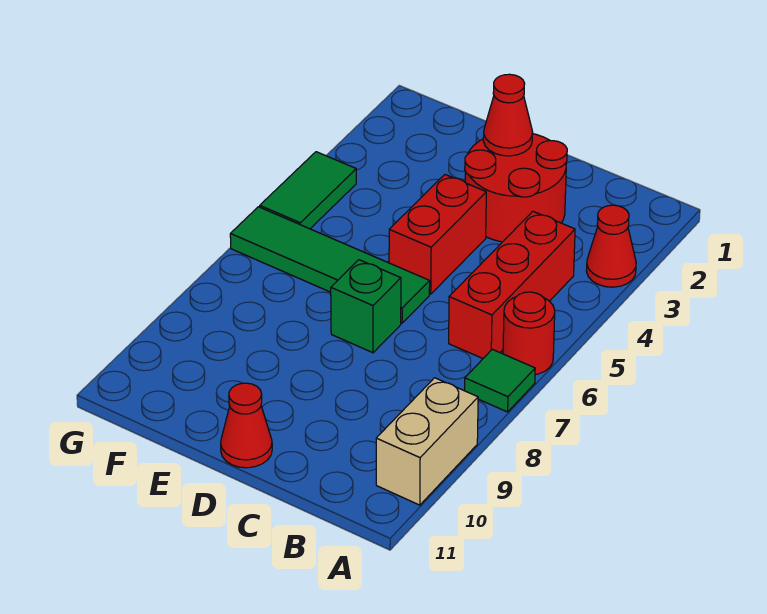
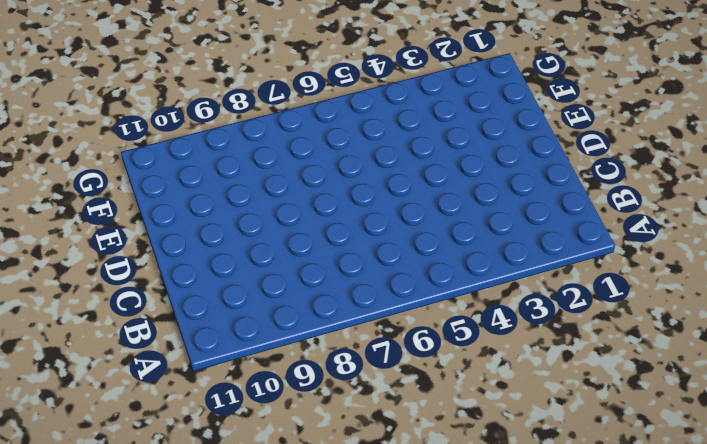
none -> red cone A3 level 1
none -> red round brick A6 level 1
none -> green tile A7 level 1

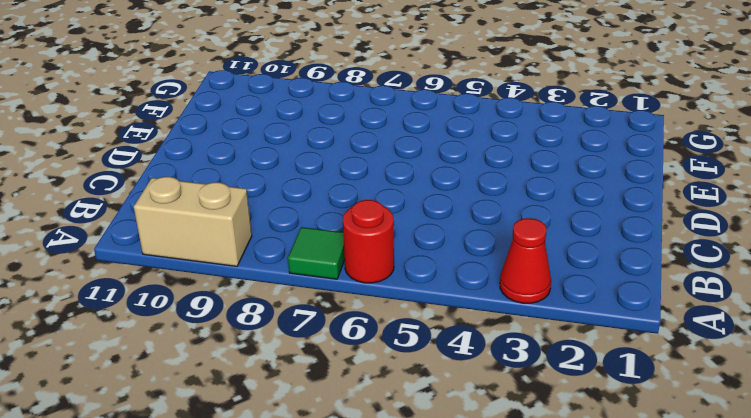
none -> red brick B4:B6 level 1
none -> red round brick C2:D3 level 1
none -> red brick D4:D5 level 1

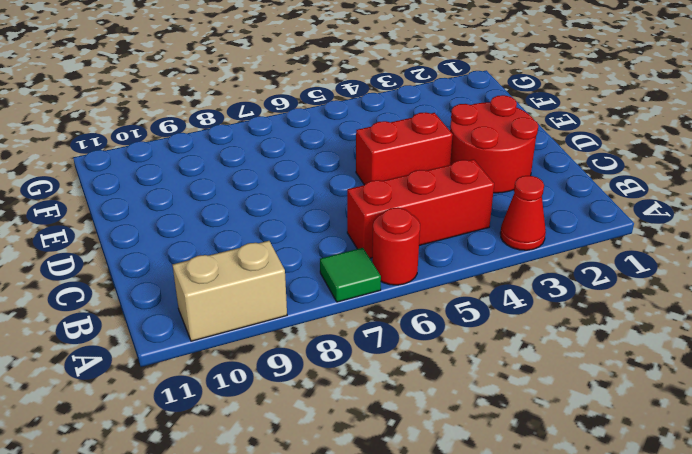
none -> green tile D6:G6 level 1
none -> green brick D7 level 1
none -> red cone D11 level 1

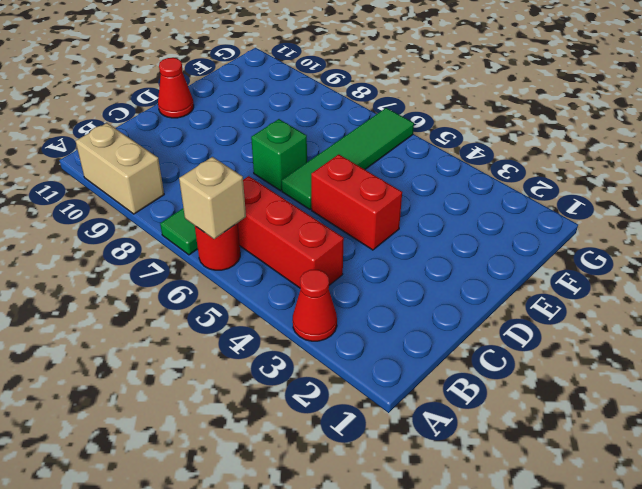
tan brick A6 level 2 -> none
none -> red round brick C2:D3 level 1
none -> green tile G4:G5 level 1
none -> red cone D2 level 2

